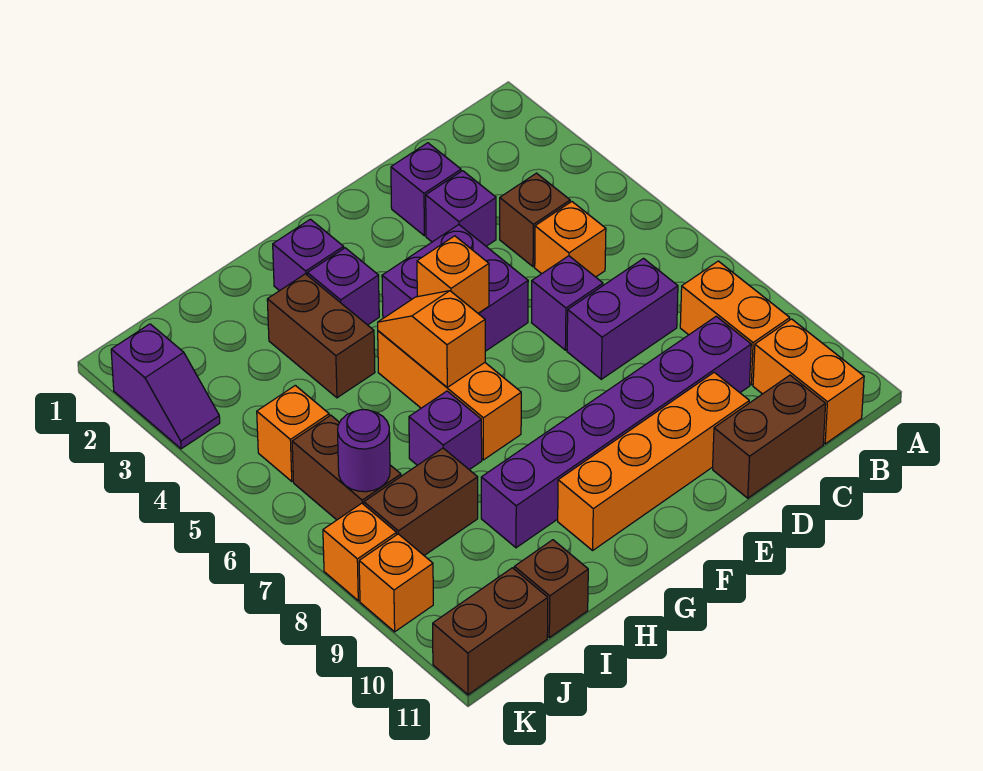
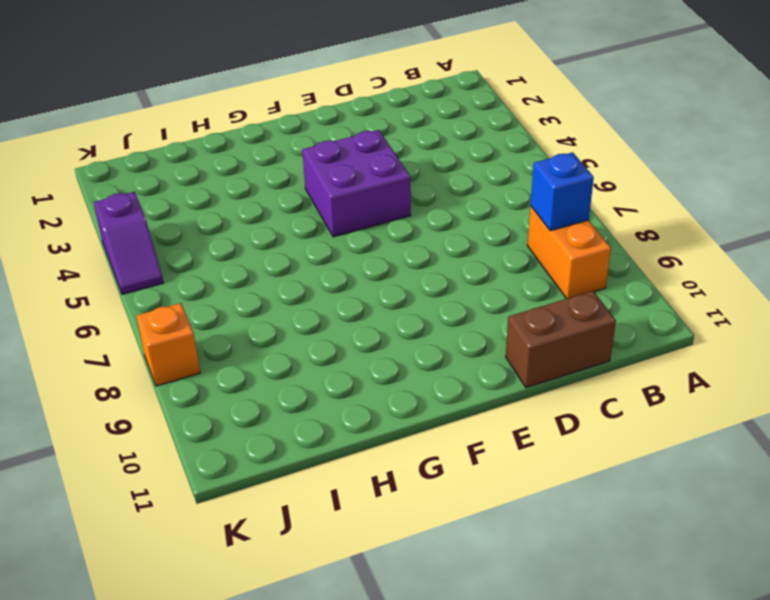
blue brick B8 level 2 -> none
purple slope K4:K5 level 1 top 4 -> purple slope K2:K3 level 1 top 2
none -> orange brick B10:B11 level 1
none -> brown brick C4 level 1
none -> orange brick C5 level 1

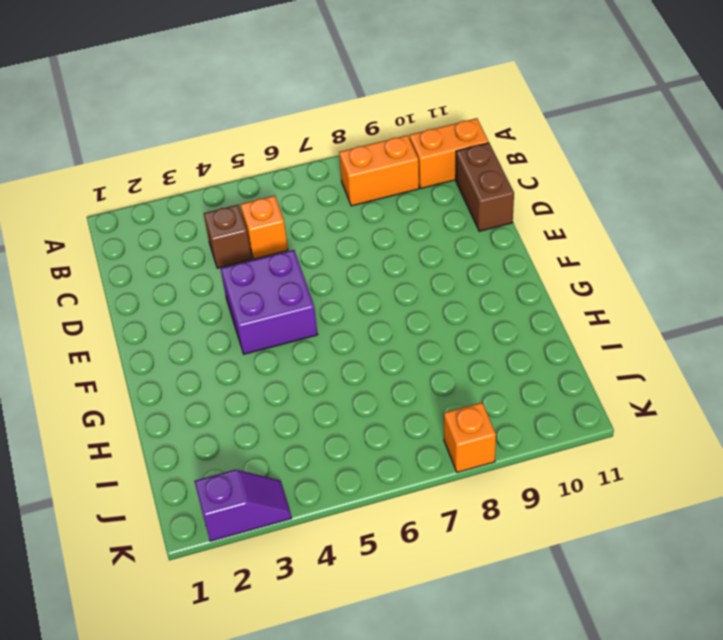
none -> purple brick C7:D7 level 1
none -> purple brick C9:H9 level 1
none -> purple brick D2 level 1

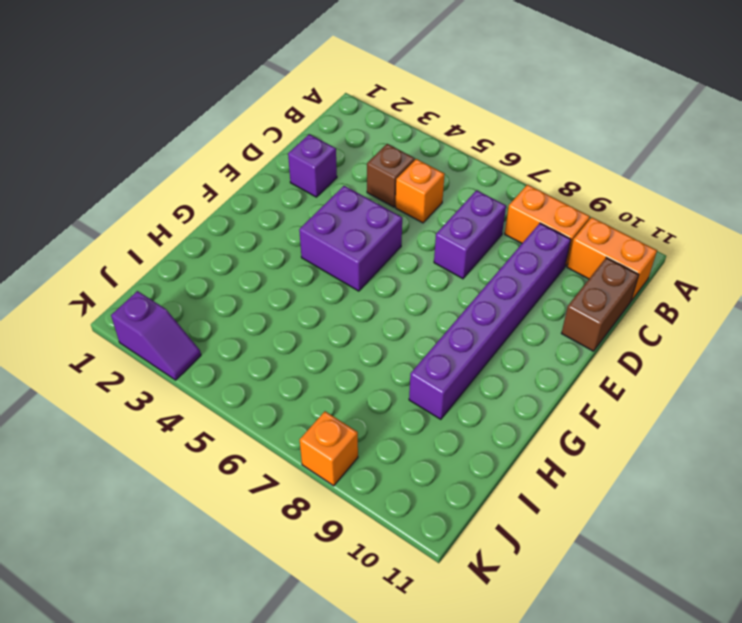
none -> purple brick D3 level 1
none -> purple brick D6 level 1
none -> orange brick D10:G10 level 1

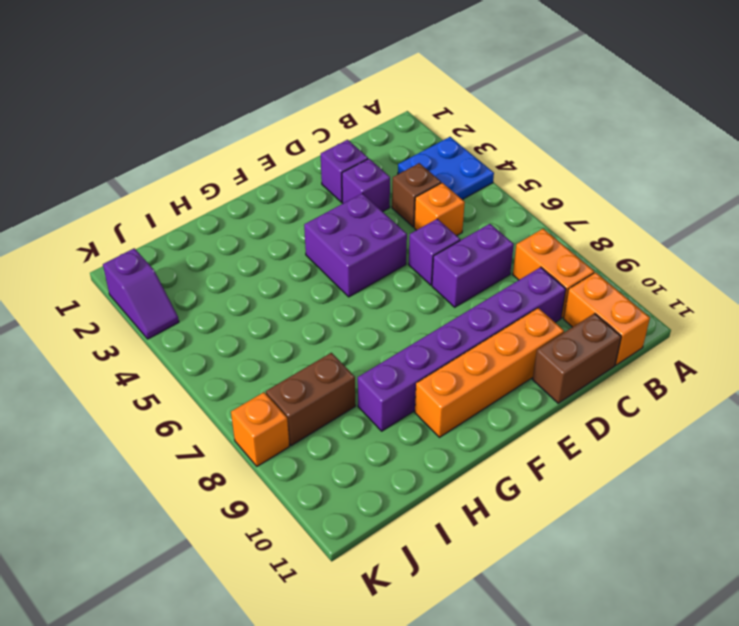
blue plate A3:B4 level 1 -> none
none -> purple brick G2 level 1
none -> purple brick G3 level 1
none -> orange brick G5:G7 level 1

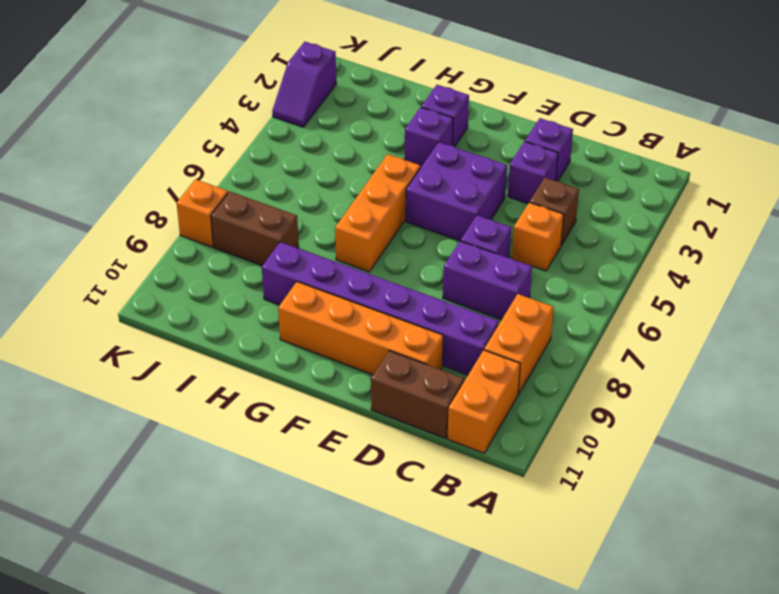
none -> brown brick H3:H4 level 1
none -> purple brick H7 level 1
none -> brown brick I11 level 1

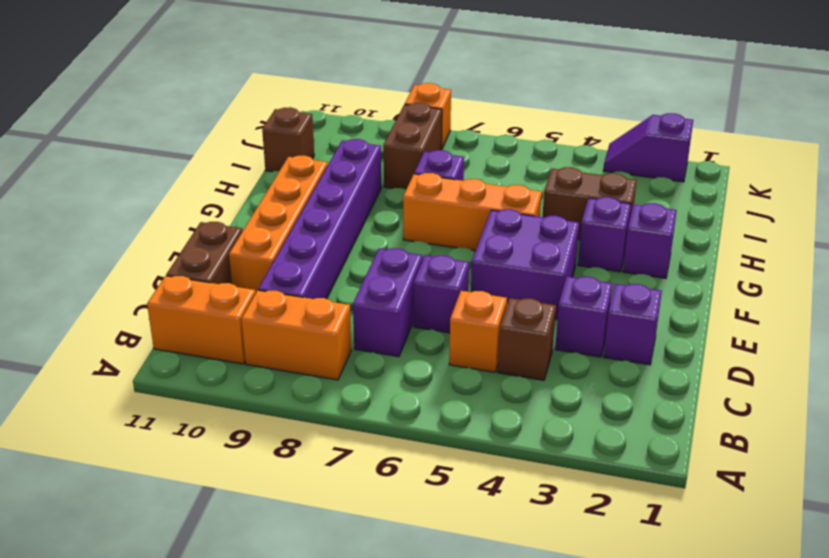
none -> orange brick J5 level 1
none -> brown brick J6:J7 level 1
none -> brown brick J11:K11 level 1

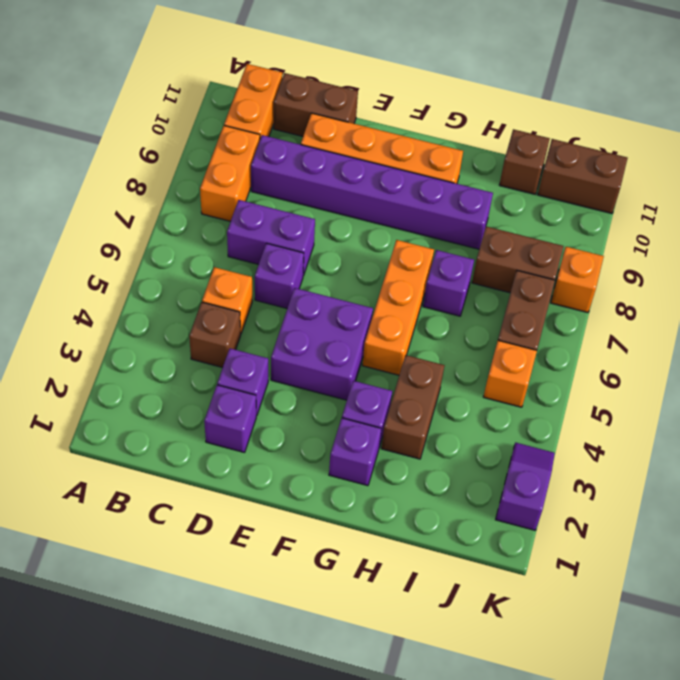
none -> orange brick K9 level 1
none -> orange brick F5 level 2
none -> orange slope G5:G6 level 2 top 6

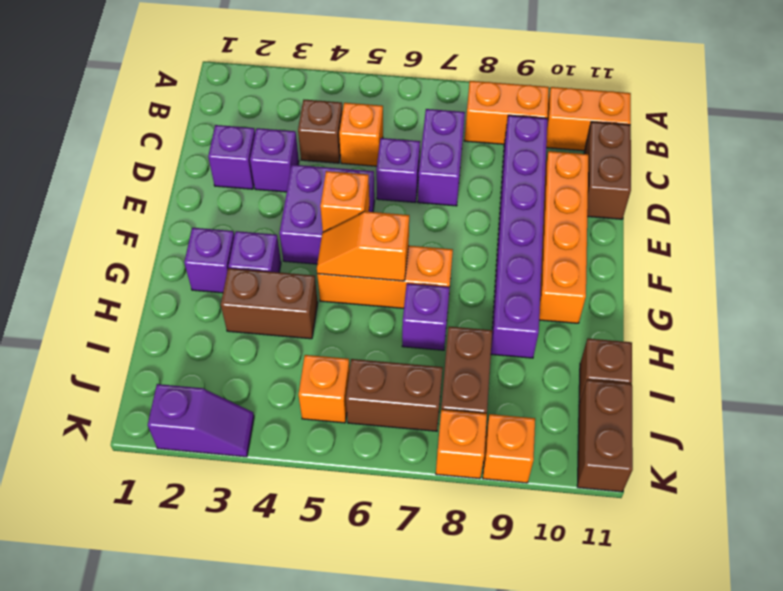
none -> purple round brick J7 level 2

